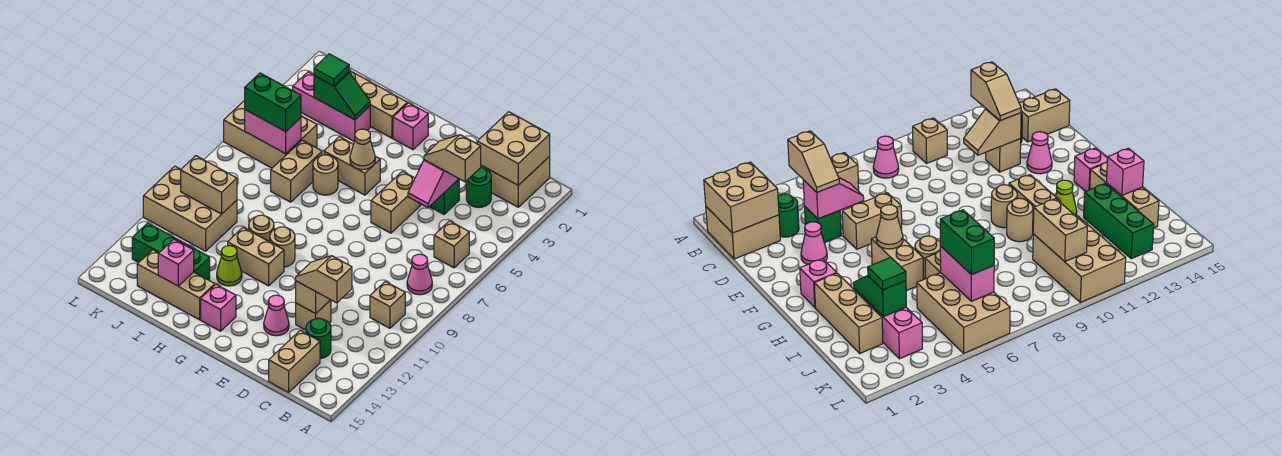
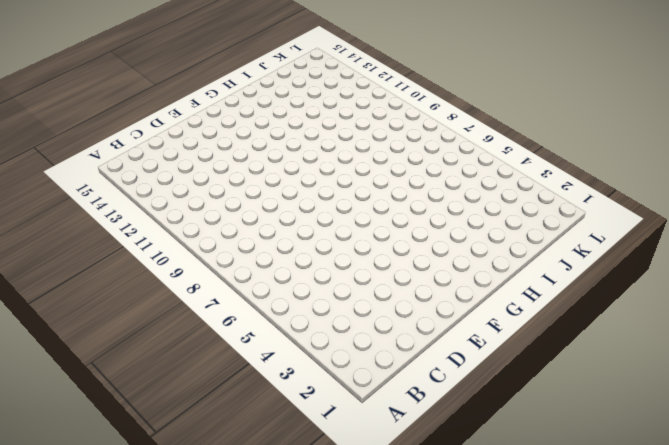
none -> tan brick B1:C2 level 1
none -> tan brick B6 level 1
none -> pink cone B8 level 1
none -> tan brick B10 level 1

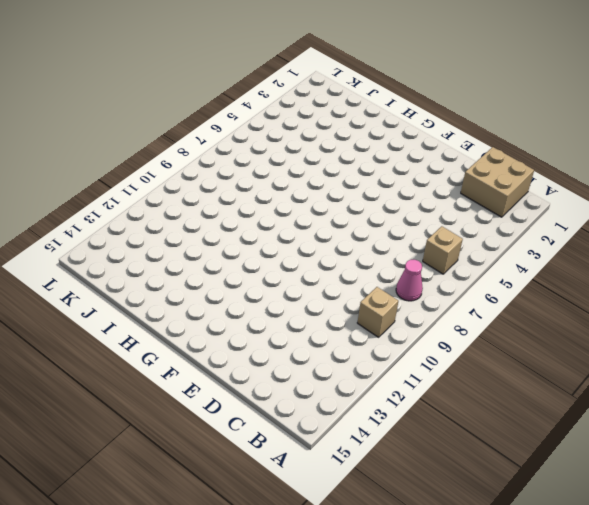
none -> green round brick C3 level 1
none -> green round brick C13 level 1
none -> tan brick C14:C15 level 1
none -> green brick D4 level 1

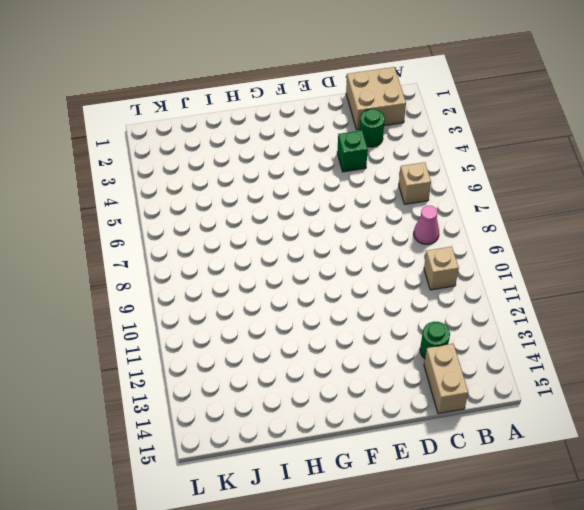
none -> tan brick D12 level 1
none -> pink cone E3 level 1
none -> tan brick E5:E6 level 1
none -> pink cone E13 level 1

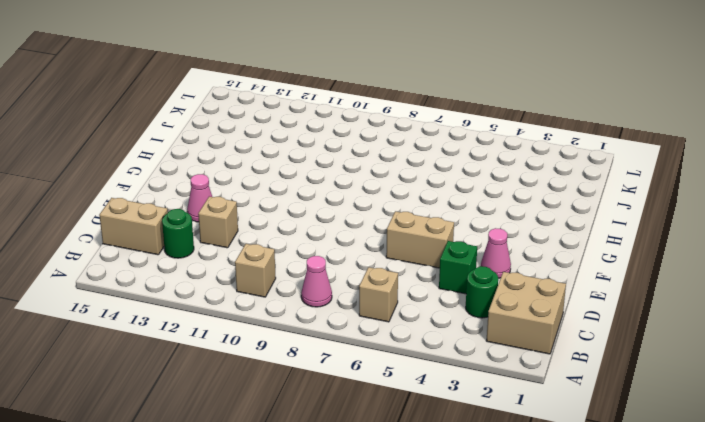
none -> pink brick G2 level 1
none -> tan brick G5:H5 level 1
none -> tan round brick G10 level 1
none -> tan brick G11:H11 level 1

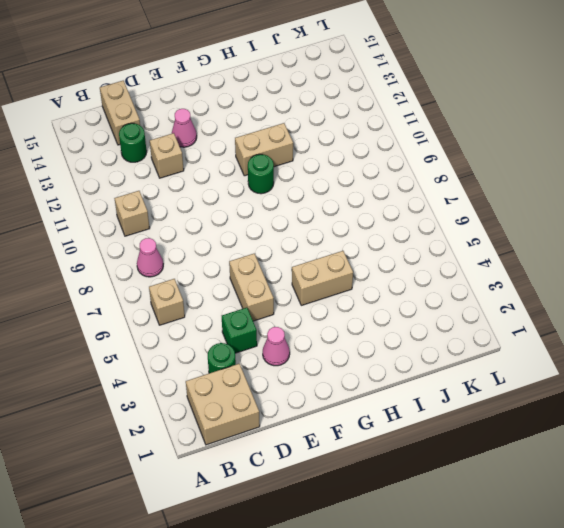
green round brick G10 level 1 -> tan round brick G10 level 1
none -> pink brick G2 level 1
none -> pink brick G14 level 1
none -> tan brick H2:J2 level 1
none -> tan round brick H6 level 1

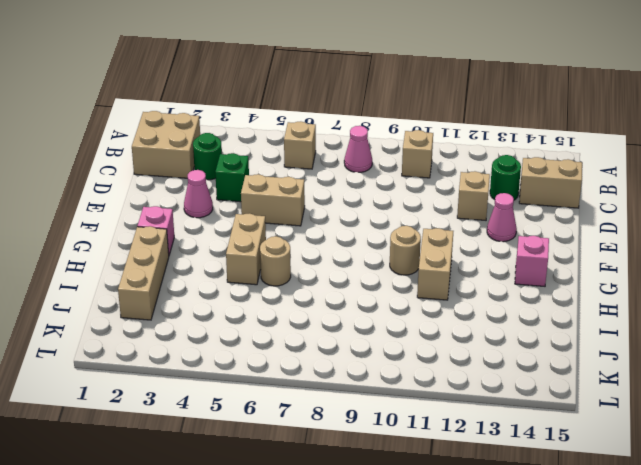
none -> tan round brick H10 level 1
none -> lime cone H12 level 1
none -> tan brick H14:J14 level 1
none -> pink brick I3:K3 level 1

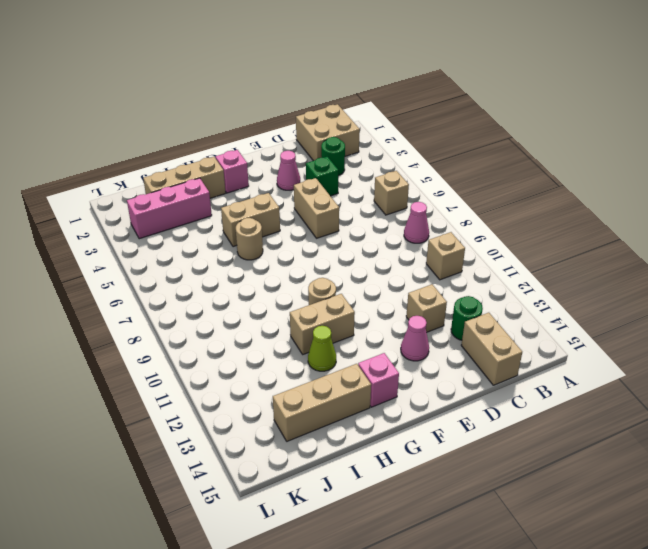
none -> tan round brick H10 level 1
none -> tan brick I6:I7 level 1
none -> green brick I13:K13 level 1
none -> tan brick J5:L6 level 1

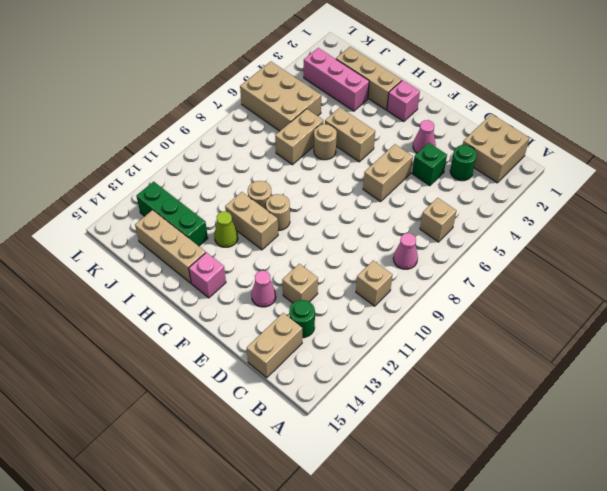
none -> tan brick J10:L11 level 1
none -> tan brick B1:C2 level 2
none -> pink slope D4:D5 level 2 top 4
none -> tan slope D11:D12 level 2 top 12

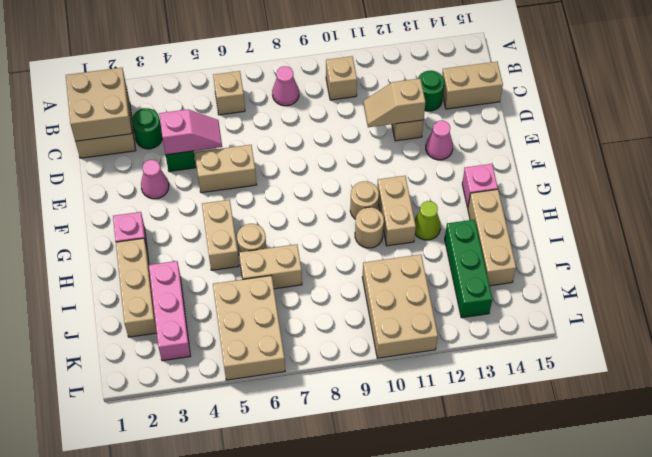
none -> tan cone G5 level 2
none -> green slope I3:J3 level 2 top J
none -> pink brick I14 level 2
none -> pink brick J6:K6 level 2

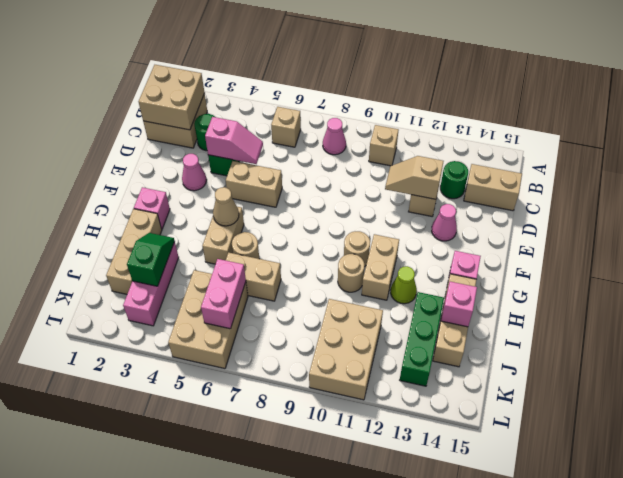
none -> tan brick J10:K10 level 2
none -> tan slope C4:D4 level 3 top C
none -> tan slope C12:D12 level 3 top C
none -> green tile J3 level 3

